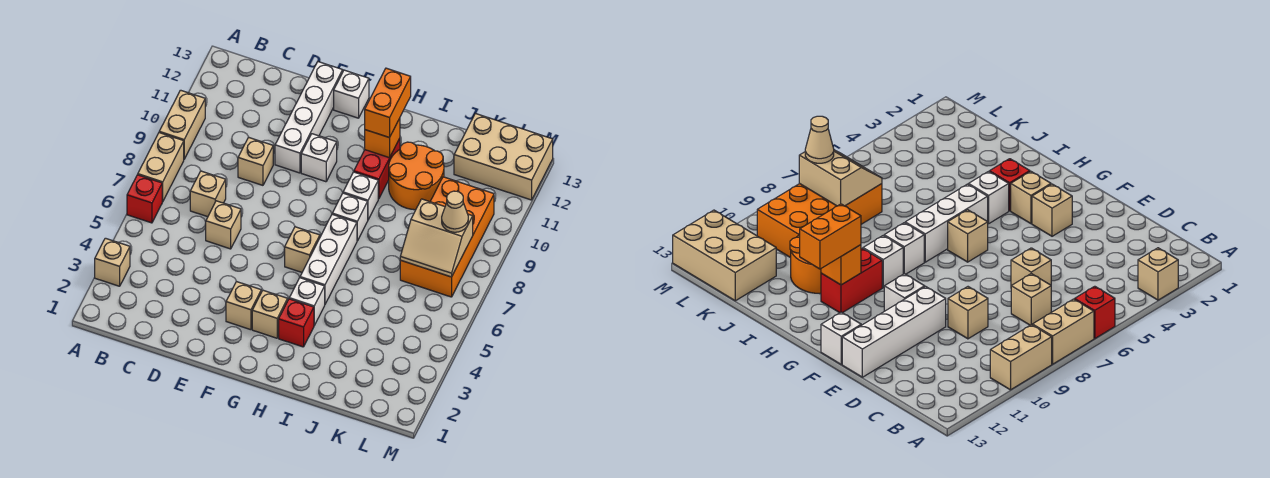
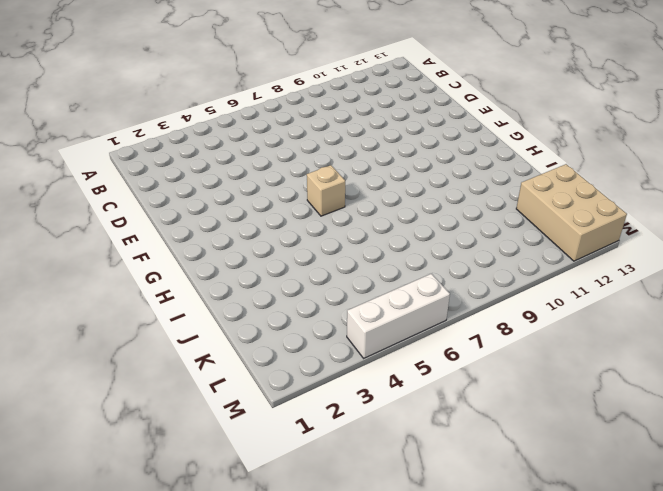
white brick M4:M6 level 1 -> white brick H5:H7 level 1
none -> tan brick A3 level 1
none -> red brick A6 level 1
none -> tan brick A7:A8 level 1

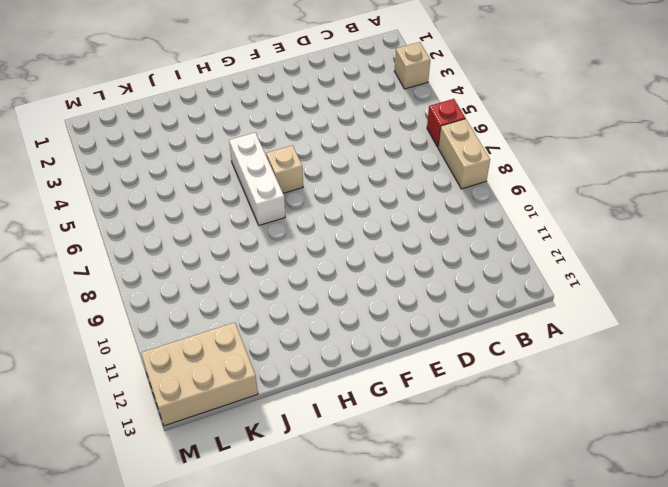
none -> tan brick A9:A10 level 1
none -> tan brick C7 level 1
none -> tan brick D6 level 1

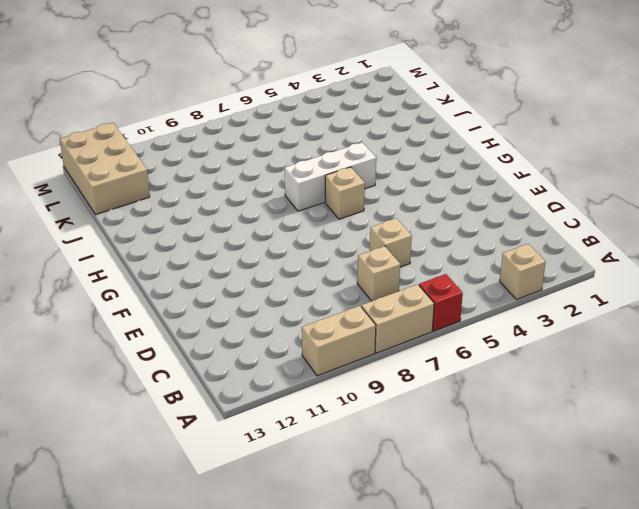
none -> tan brick D9 level 1
none -> white brick E10:E13 level 1
none -> tan brick F3 level 1

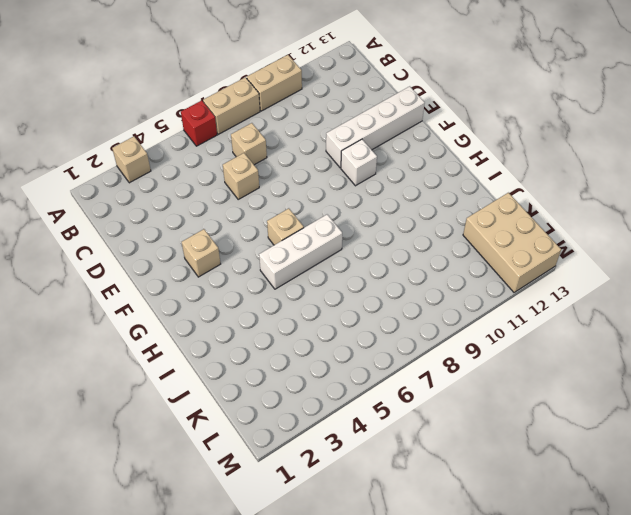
none -> tan brick D9 level 1
none -> white brick F13 level 1
none -> tan brick G3 level 1

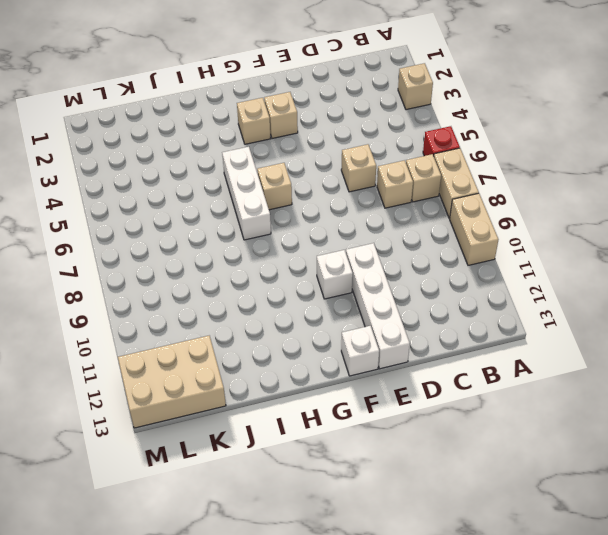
tan brick B7 level 1 -> tan brick D9 level 1
none -> red brick H3 level 1
none -> white brick H4 level 1
none -> white brick H8 level 1

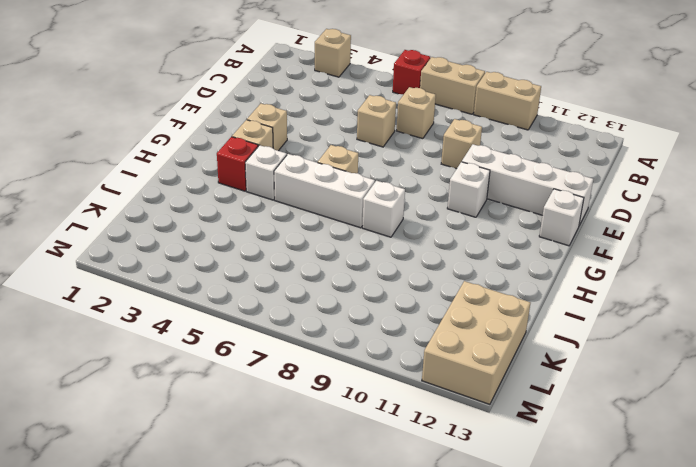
none -> white brick H9 level 1
none -> red brick H10:H11 level 1
none -> orange round brick I10:J11 level 1

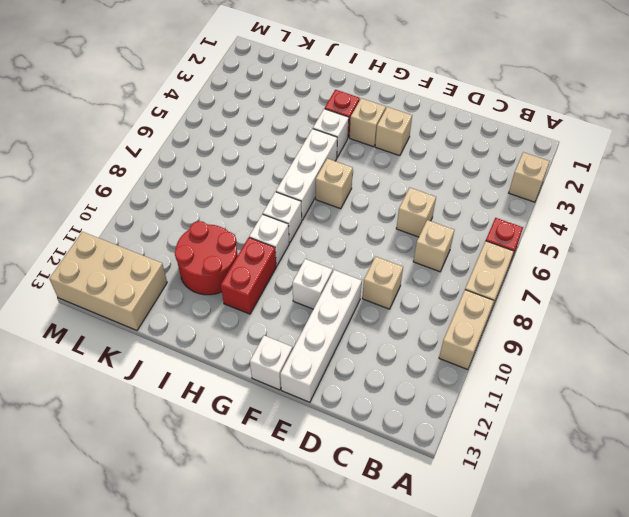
red round brick I10:J11 level 1 -> orange round brick I10:J11 level 1
none -> orange brick K7:L10 level 1
none -> orange brick H11 level 2
none -> tan slope K7:L8 level 2 top 8

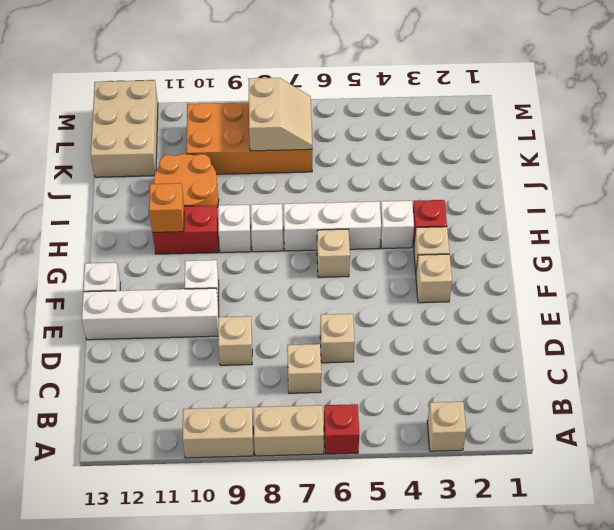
none -> orange brick H11:H12 level 3
none -> tan cone L8 level 3

